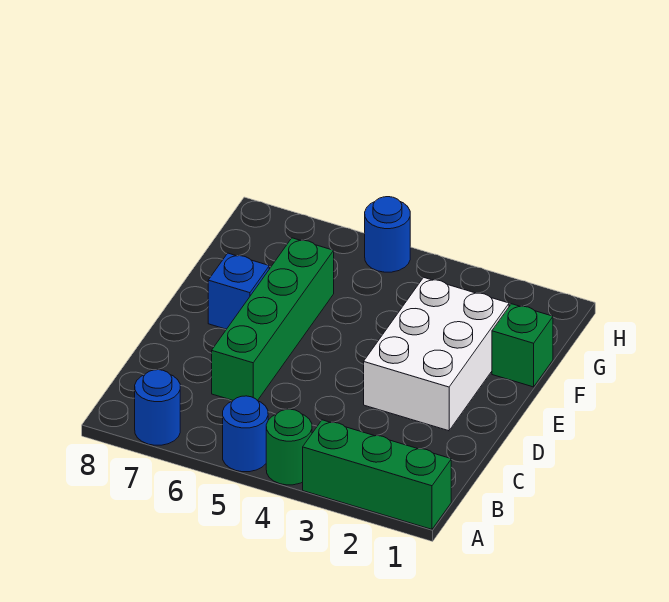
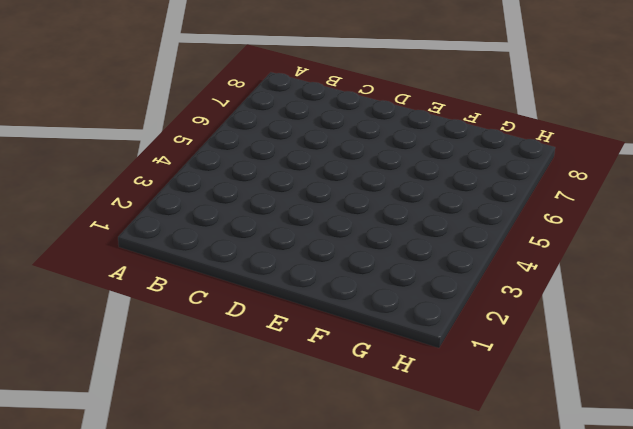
none -> green brick A1:A3 level 1
none -> green round brick A4 level 1

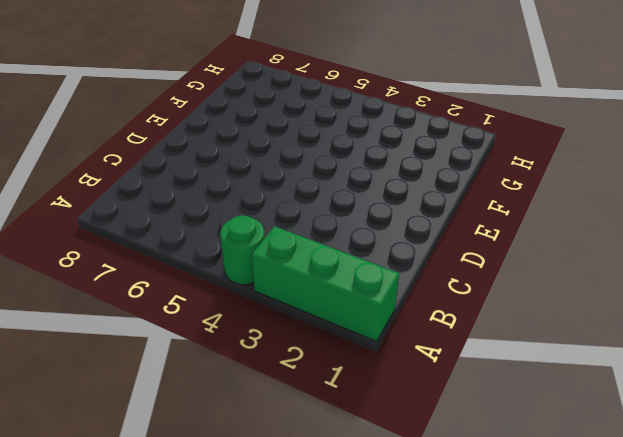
none -> blue round brick A5 level 1
none -> blue round brick A7 level 1

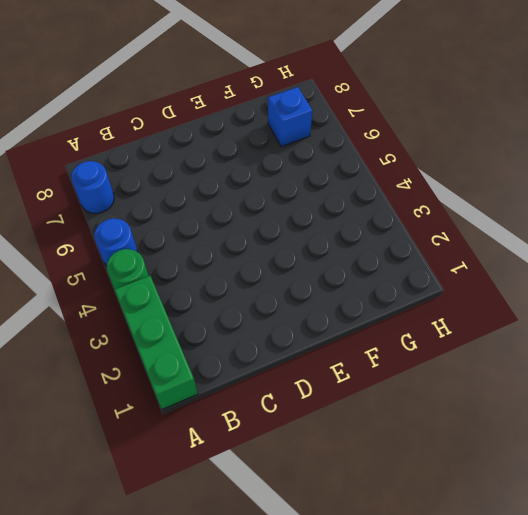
blue brick G7 level 1 -> blue brick E7 level 1
none -> green brick C6:F6 level 1
none -> white brick D2:F3 level 1

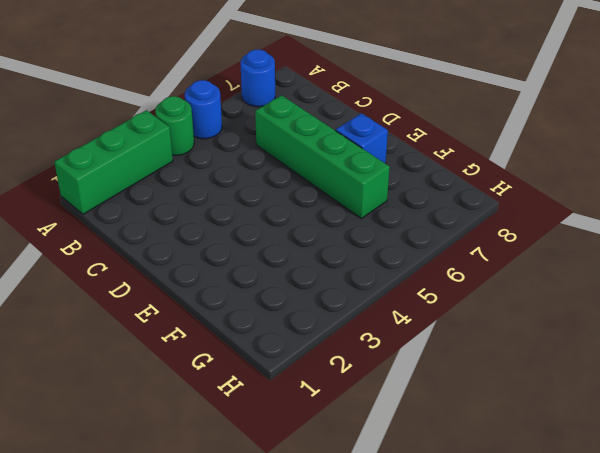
none -> white brick D2:F3 level 1
none -> green brick F1 level 1

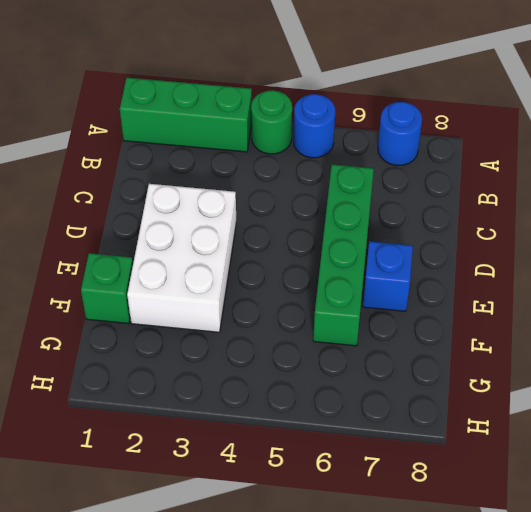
none -> blue round brick H5 level 1

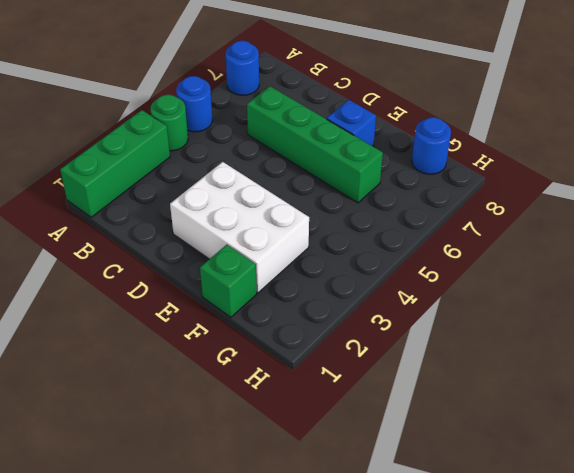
blue round brick G8 level 1 -> blue round brick H5 level 1

